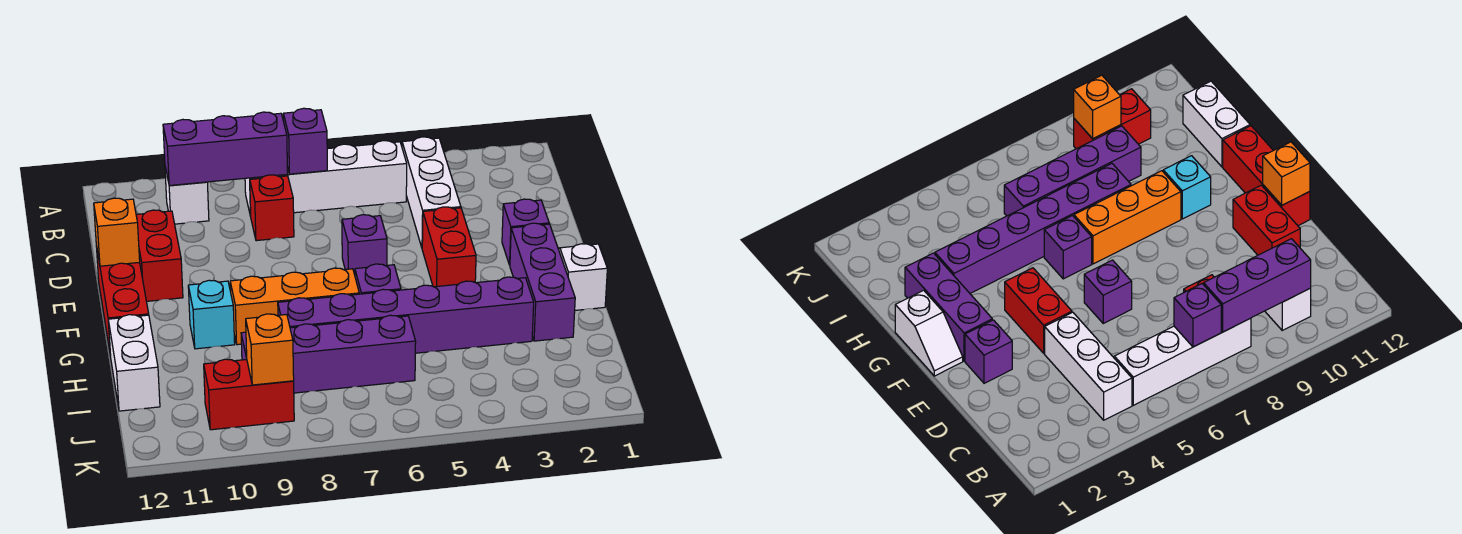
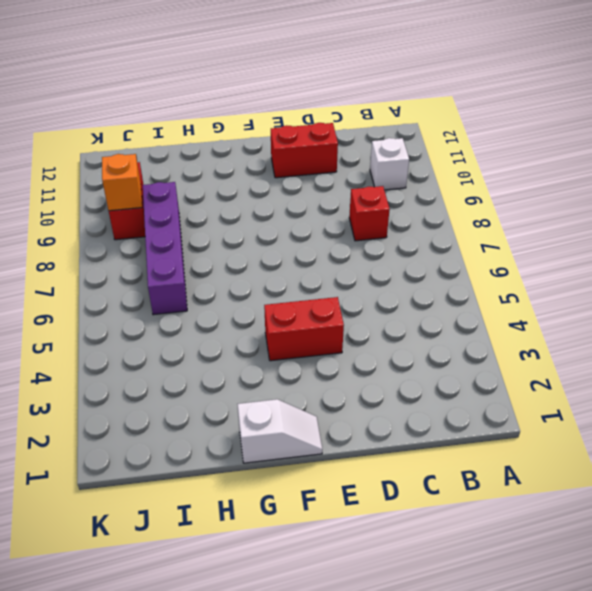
none -> white brick B4:D4 level 1
none -> white brick B5:B8 level 1
none -> purple brick E2 level 1

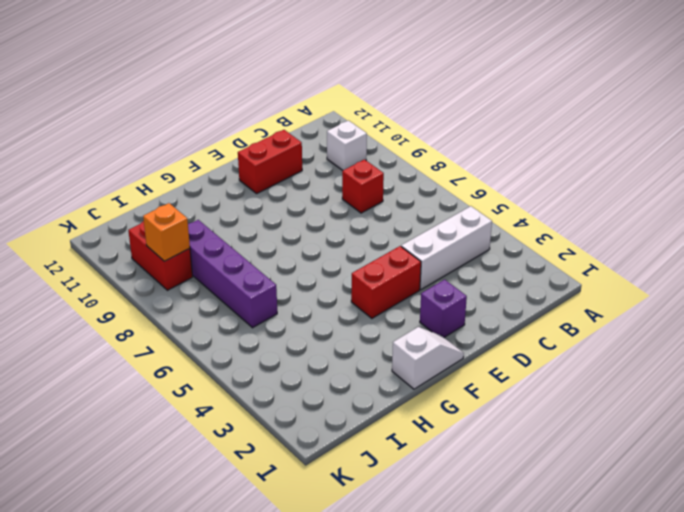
none -> white brick B5:B8 level 1
none -> purple brick E6 level 1
none -> red brick E12:G12 level 1

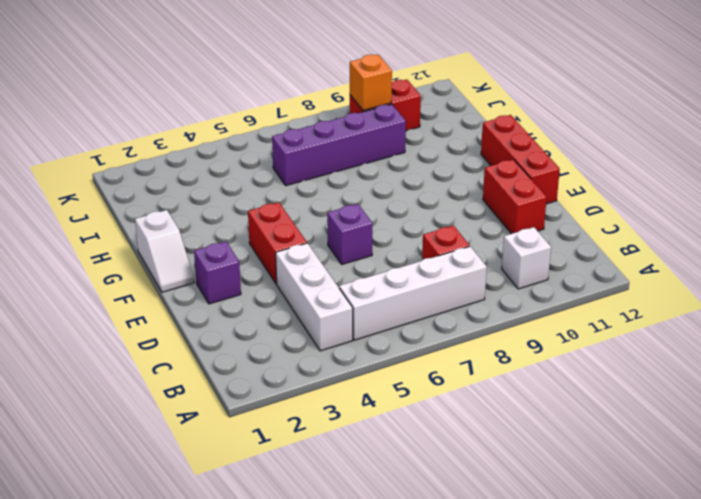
none -> purple brick F2:H2 level 1
none -> purple brick G6 level 1
none -> orange brick G7:G9 level 1

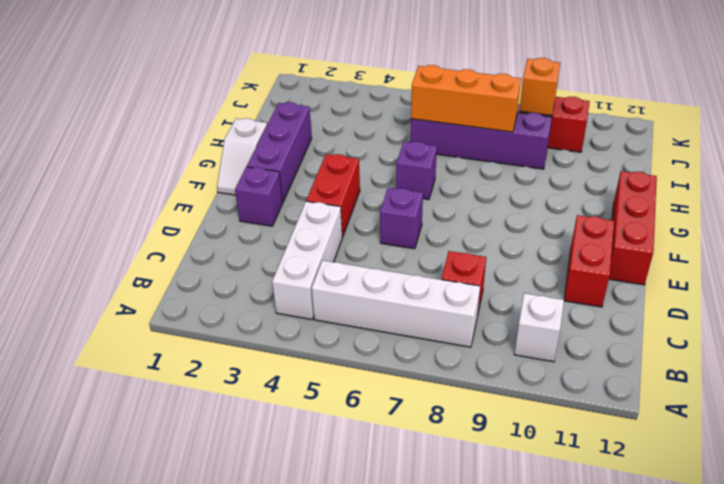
orange brick I6:I8 level 2 -> orange brick G7:G9 level 1
none -> cyan brick G10 level 1
none -> purple brick H3:H8 level 1
none -> white brick H12:I12 level 1

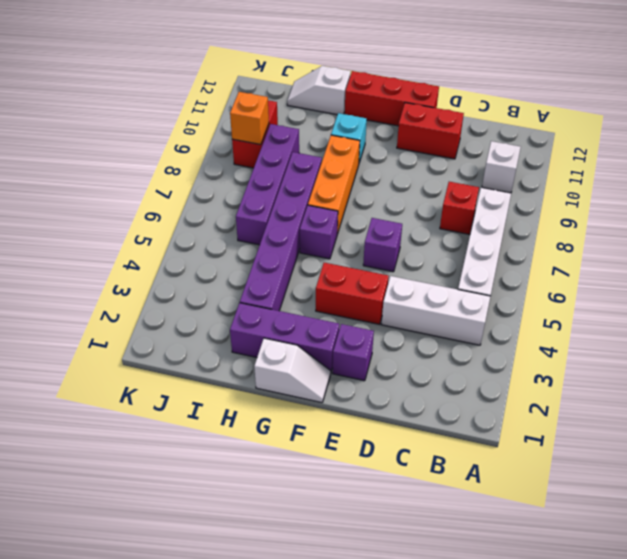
white slope H12:I12 level 1 top H -> white brick H12:I12 level 1
none -> purple brick B7 level 2
none -> purple brick B8:B10 level 2
none -> orange brick E12 level 2

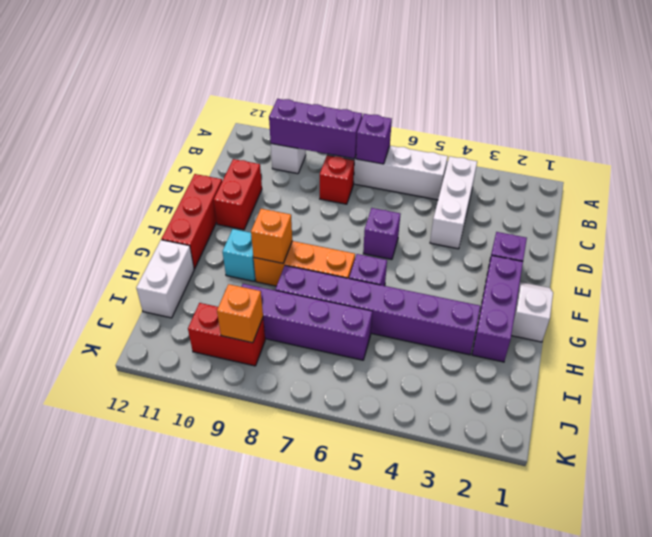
orange brick G9 level 2 -> orange brick E12 level 2
none -> red brick E4:F4 level 1

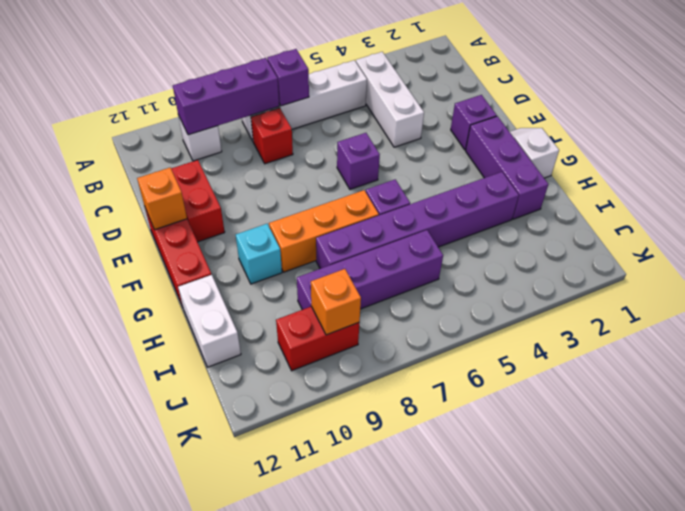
none -> red brick E4:F4 level 1

